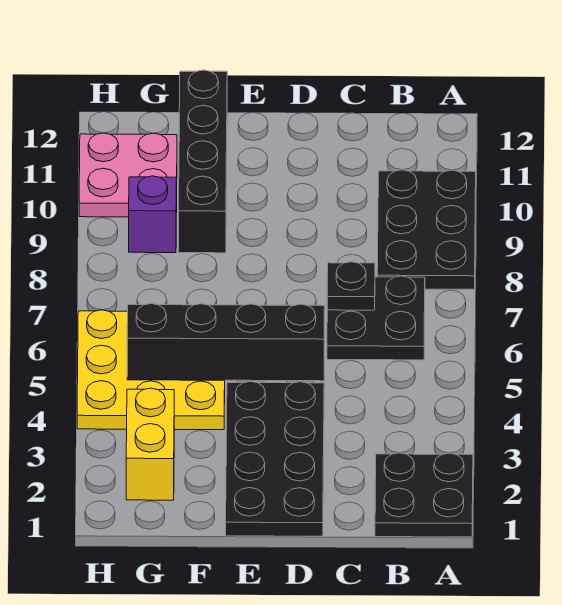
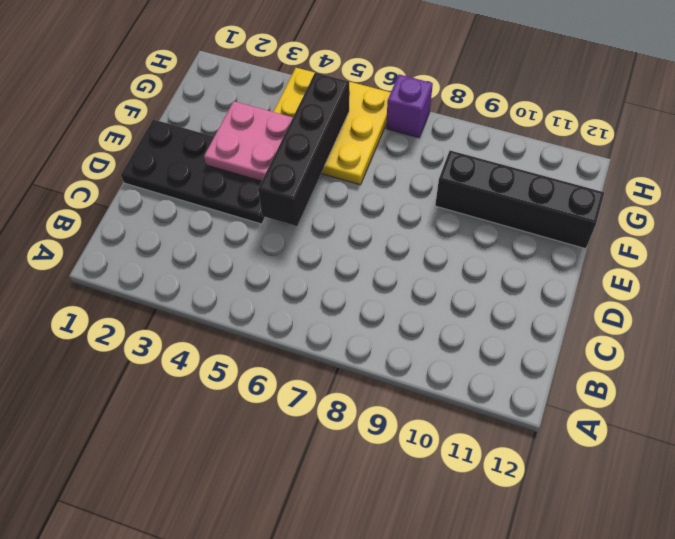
pink plate E3:F4 level 2 -> pink plate G10:H11 level 1
purple brick H7 level 1 -> purple brick G9 level 1
none -> black plate A1:B2 level 1
none -> black plate A8:B10 level 1

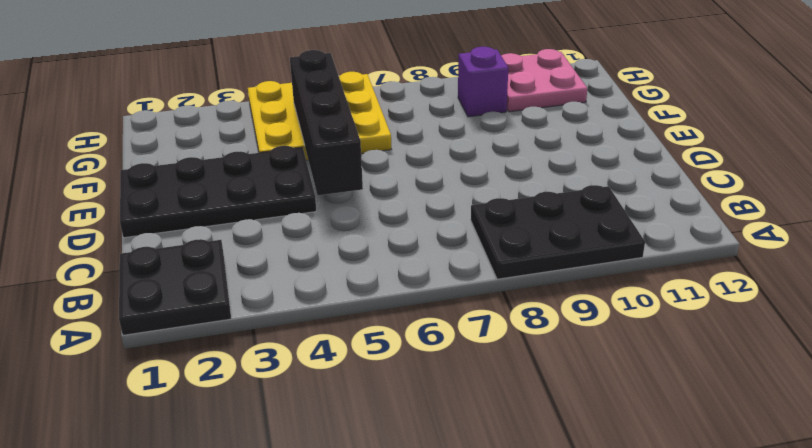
none -> black plate B6:C7 level 1
none -> black brick F9:F12 level 1

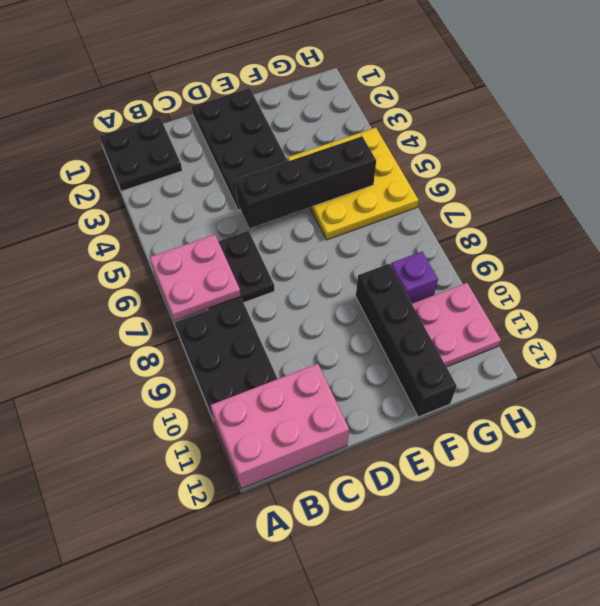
pink plate A6:B7 level 2 -> none
pink brick A11:C12 level 1 -> none
none -> yellow brick G2:G3 level 1
none -> black plate C7 level 2

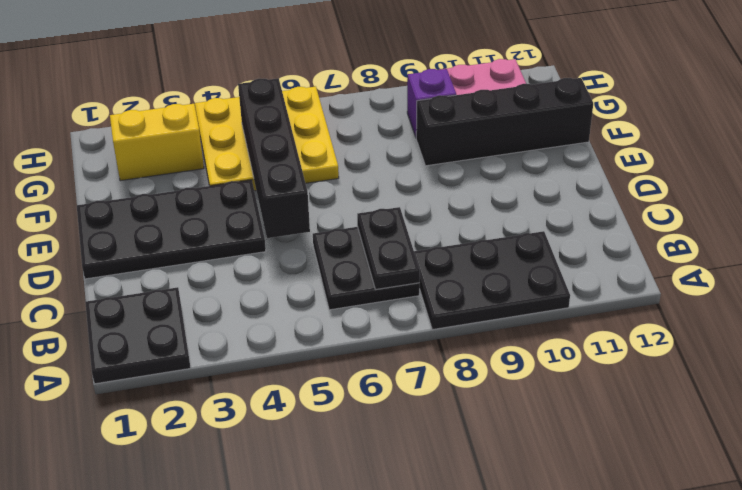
black plate B7:C7 level 2 -> black plate C7 level 2

